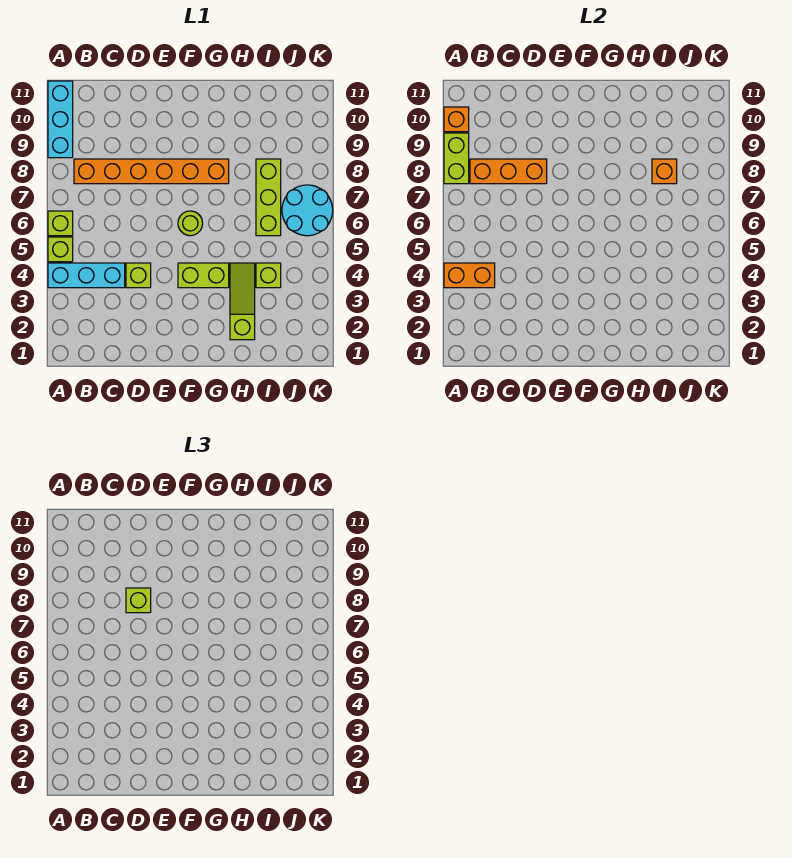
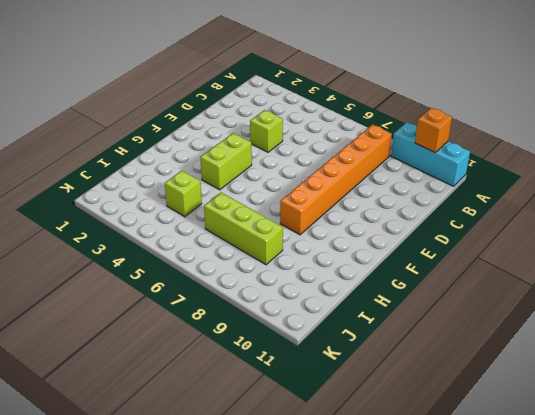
none -> cyan brick A4:C4 level 1
none -> lime brick A5 level 1
none -> lime brick A6 level 1

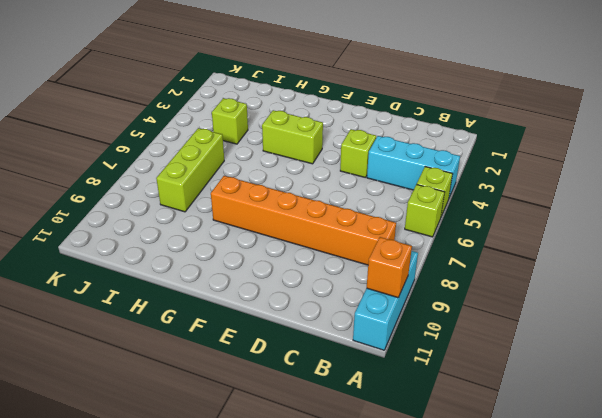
none -> lime round brick F6 level 1
none -> lime slope H2:H4 level 1 top 2
none -> cyan round brick J6:K7 level 1

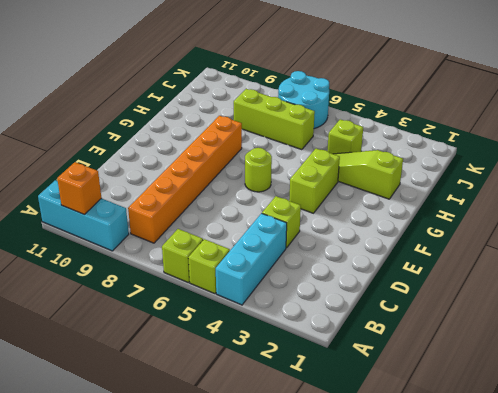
none -> orange brick A4:B4 level 2
none -> lime brick A8:A9 level 2
none -> orange brick B8:D8 level 2

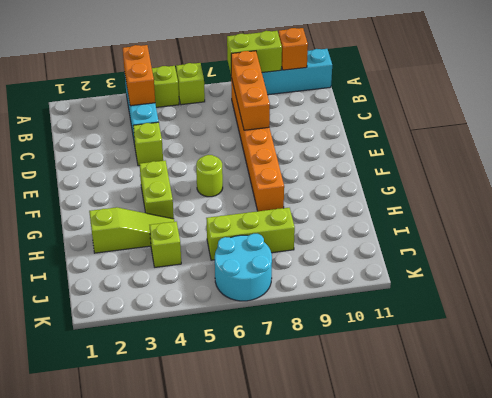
none -> orange brick I8 level 2
none -> lime brick D8 level 3

